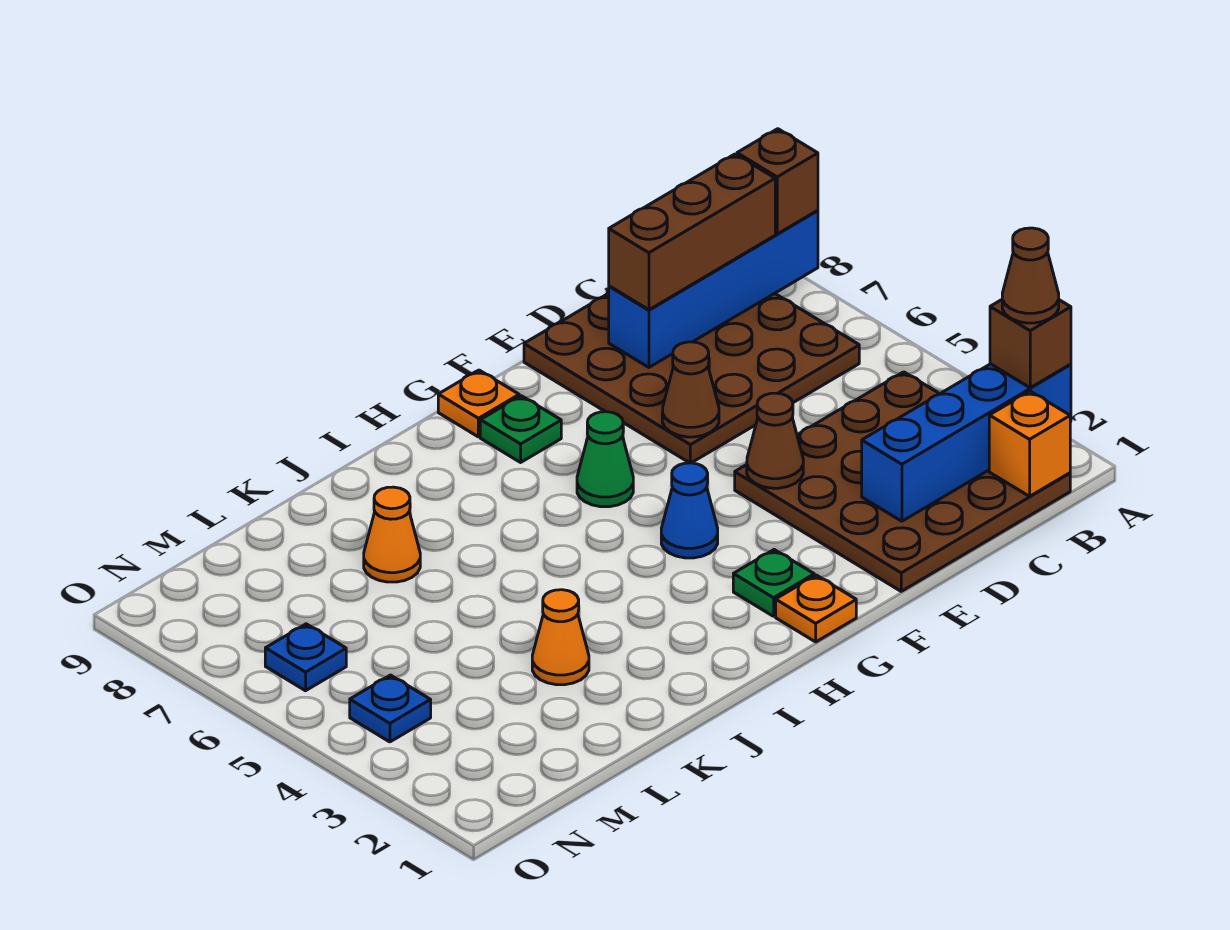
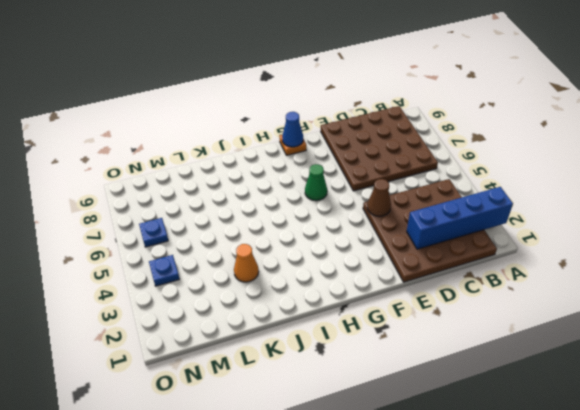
blue cone G9 level 2 -> blue cone G4 level 1
none -> orange plate G1 level 1
none -> green plate G2 level 1
none -> green plate G8 level 1

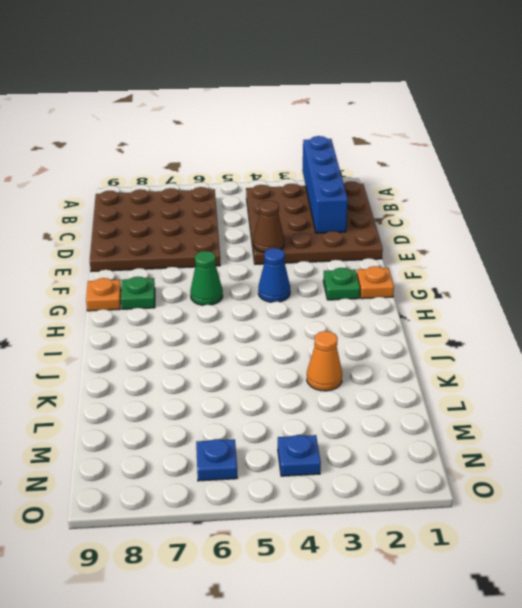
none -> orange cone K7 level 1
none -> blue brick A8:D8 level 2
none -> orange brick B1 level 2

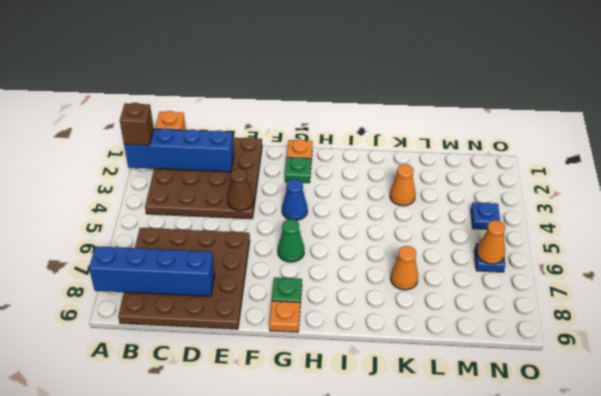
orange cone N6 level 2 -> none
none -> brown cone E6 level 2
none -> brown brick A8 level 3
none -> brown brick B8:D8 level 3

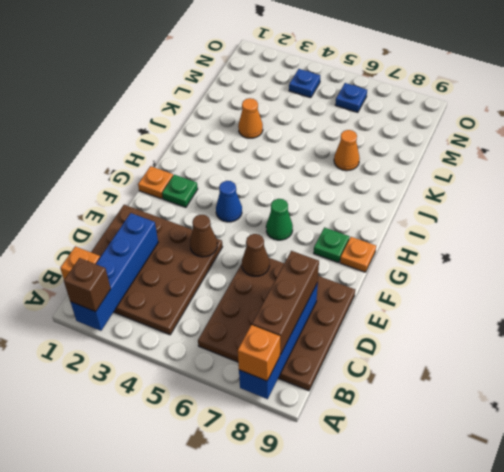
orange brick A8 level 3 -> brown brick A8 level 3
none -> brown cone A2 level 4

